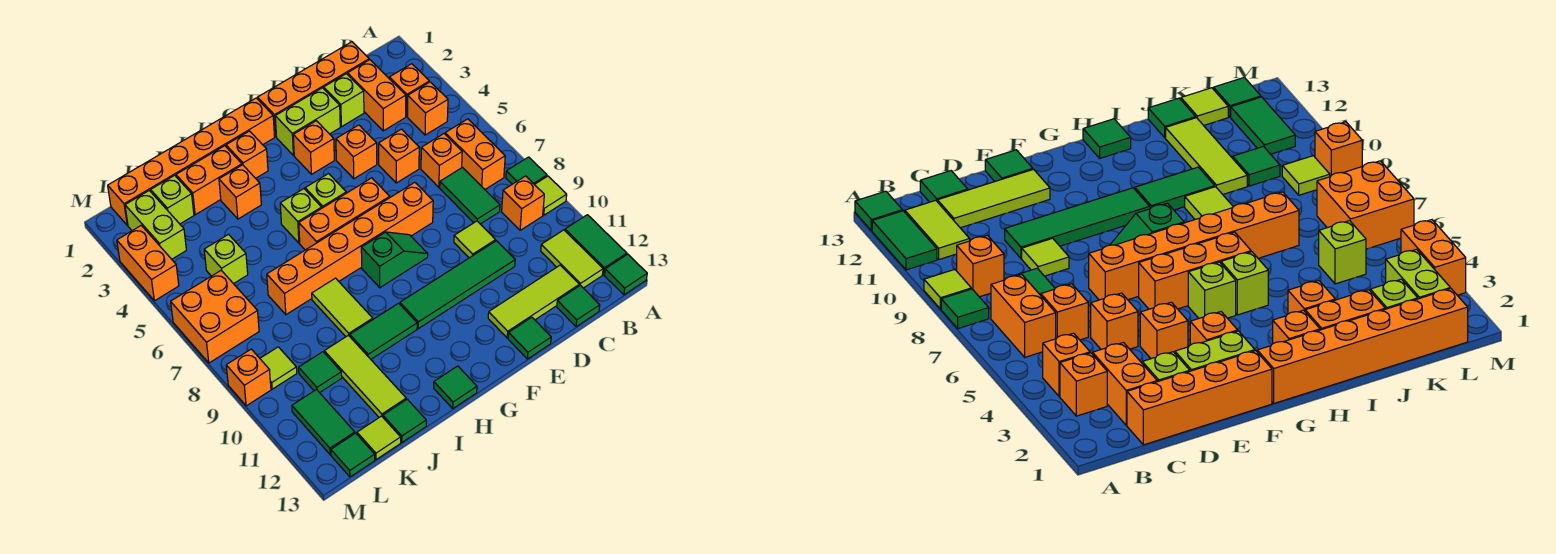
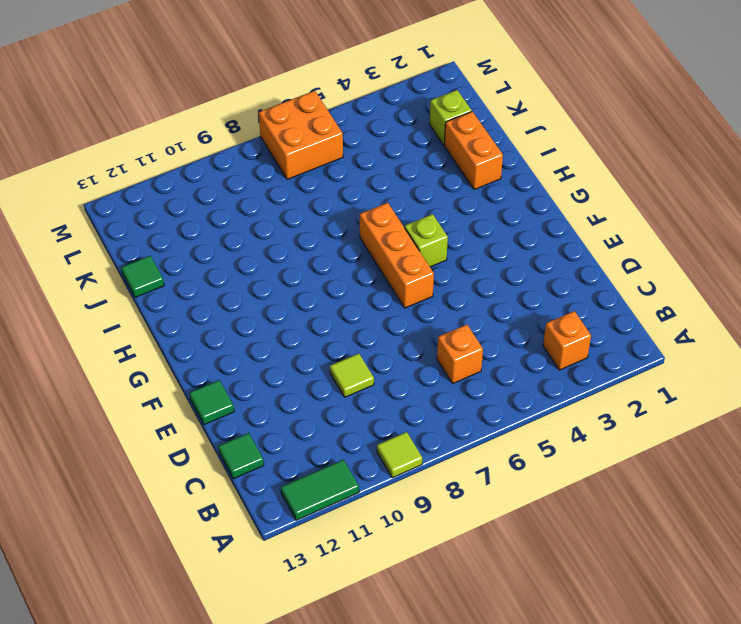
none -> green tile A8 level 1
none -> green tile A13 level 1
none -> orange brick B4 level 1
none -> orange brick B6:B7 level 1

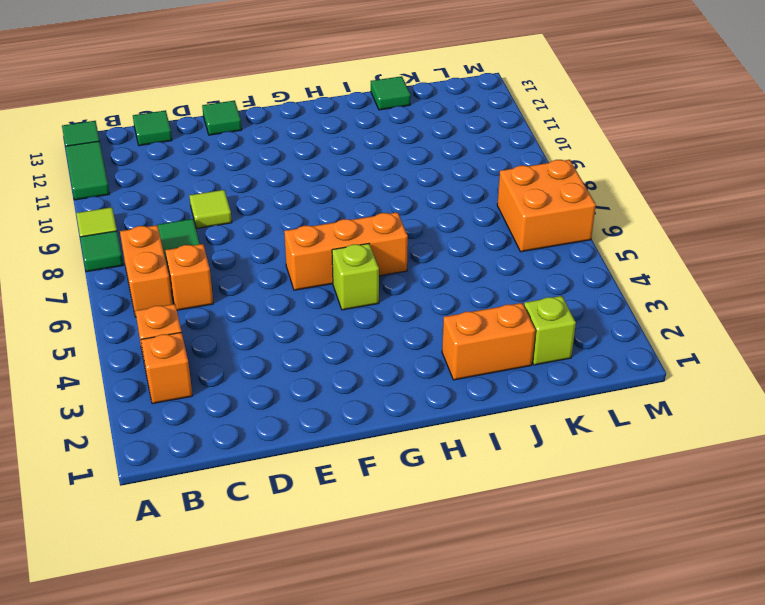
none -> orange brick B9 level 1
none -> lime tile B11:B12 level 1
none -> orange brick C1:F1 level 1
none -> orange brick C2:C3 level 1

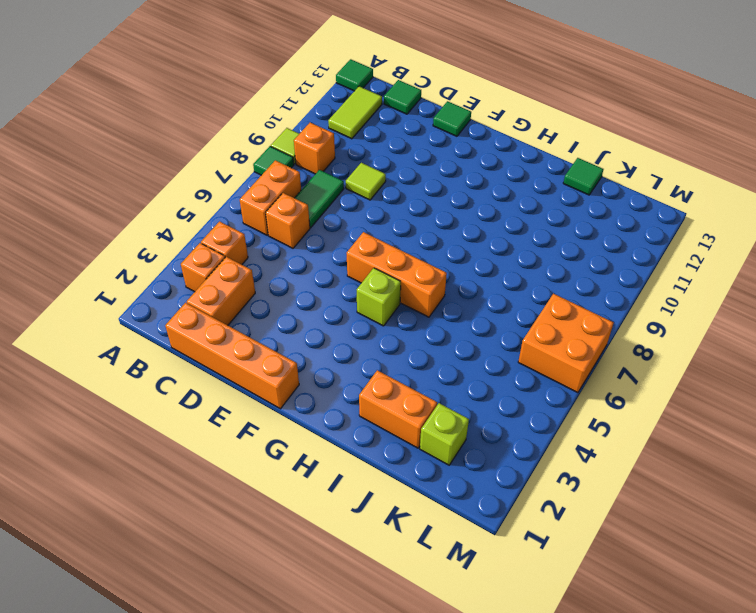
none -> green tile A11:A12 level 1
none -> lime tile C12:E12 level 1
none -> lime brick D2 level 1
none -> orange brick D5 level 1

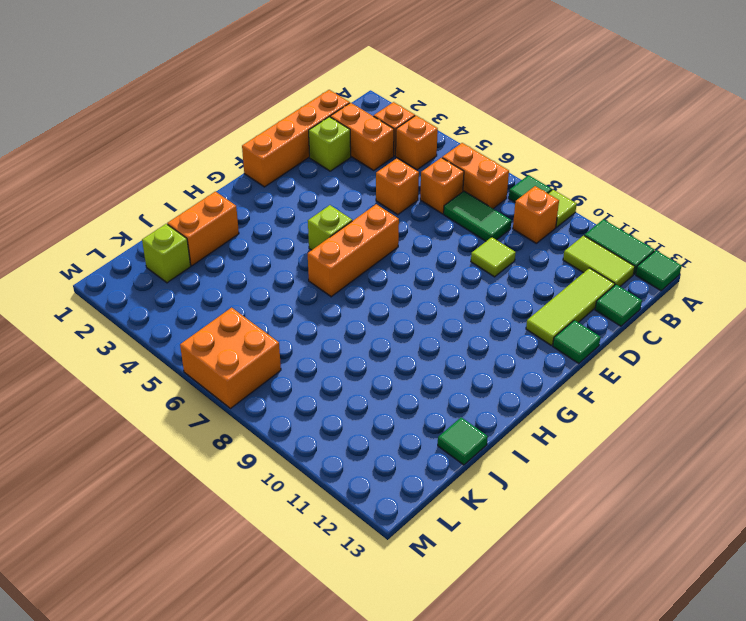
none -> green tile D10:G10 level 1
none -> lime brick E2:F2 level 1
none -> orange brick E4 level 1
none -> orange brick E7:J7 level 1

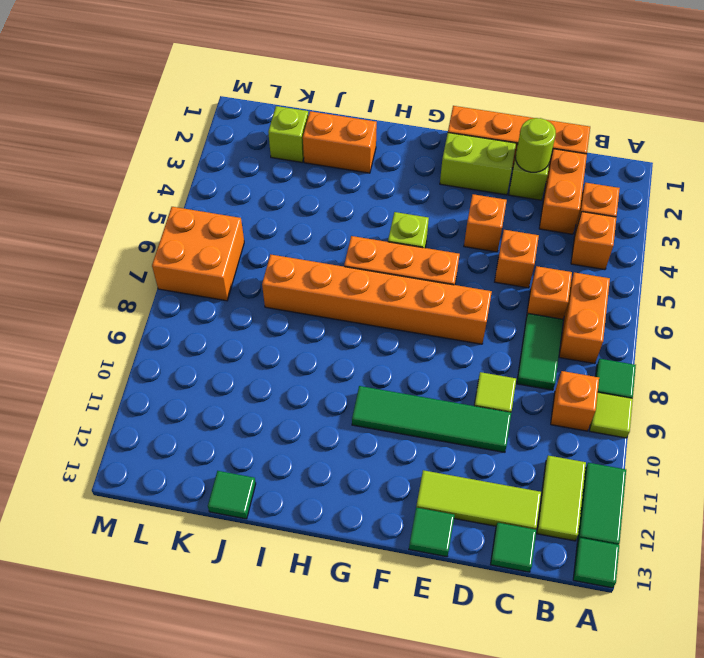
lime round brick D2 level 2 -> none
none -> orange brick F3 level 1
none -> green slope F8:G8 level 1 top G
none -> orange brick G1:L1 level 1
none -> orange brick H2 level 1

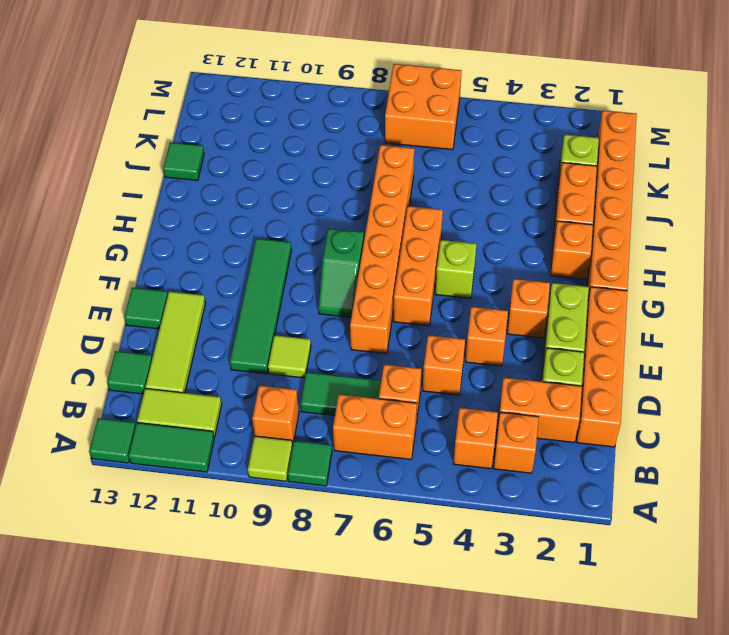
none -> lime brick H5 level 1
none -> green tile H10:I10 level 1
none -> green tile H13 level 1
none -> orange brick I3 level 1

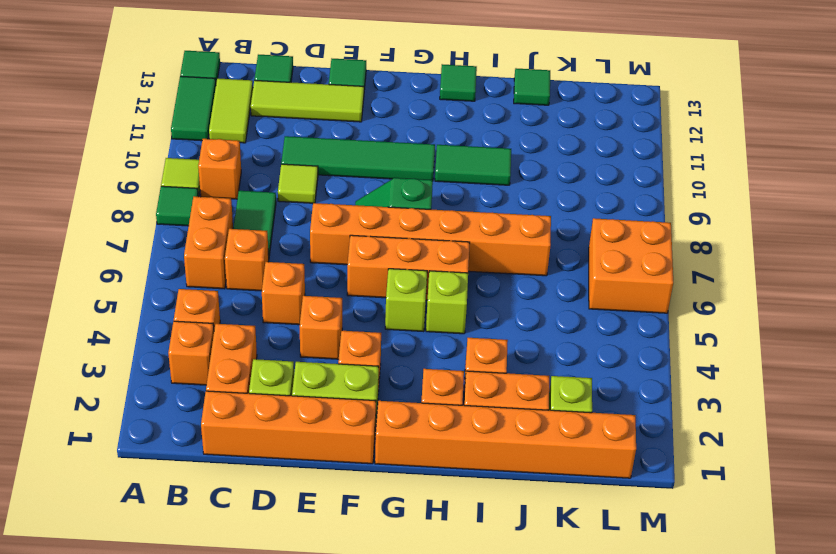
none -> lime tile I8:I9 level 1
none -> lime tile J10:J12 level 1
none -> lime brick K5 level 1
none -> green tile K10 level 1

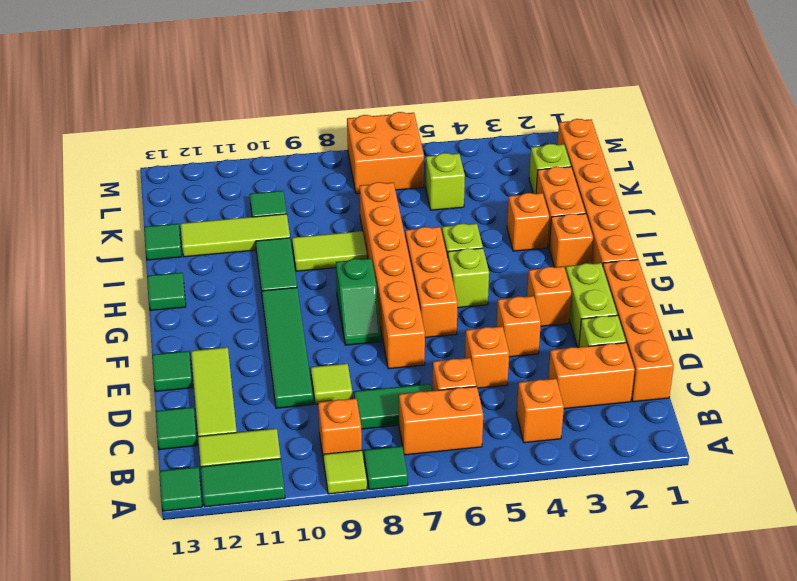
none -> orange brick B3 level 1
none -> lime tile K13 level 1
none -> lime brick L2:L3 level 1
none -> lime tile L9 level 1

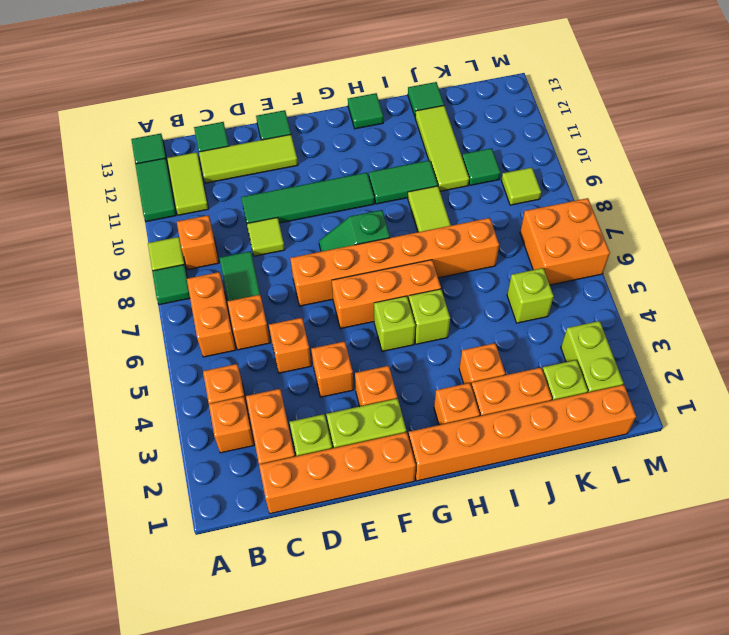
none -> lime tile K13 level 1
none -> green tile L11:L12 level 1
none -> green tile L13 level 1
none -> orange brick M3:M4 level 1

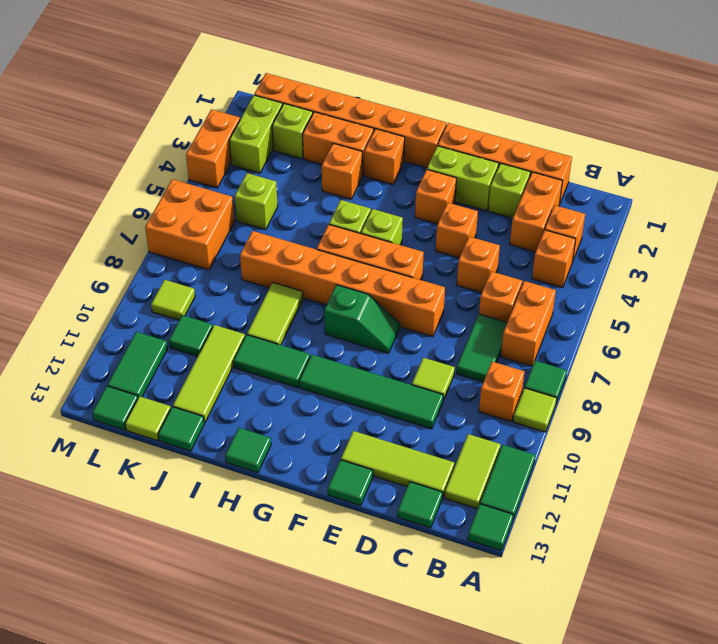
none -> orange brick M9 level 1

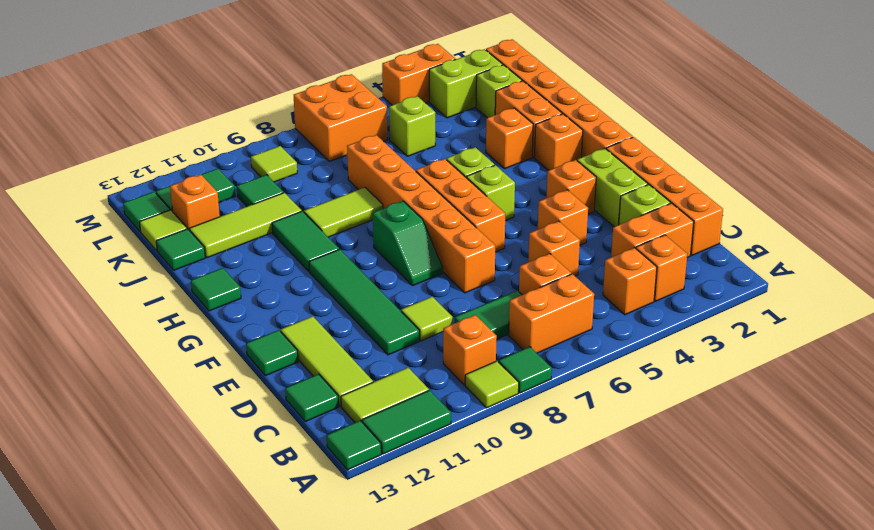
orange brick K12 level 1 -> orange brick M9 level 1

